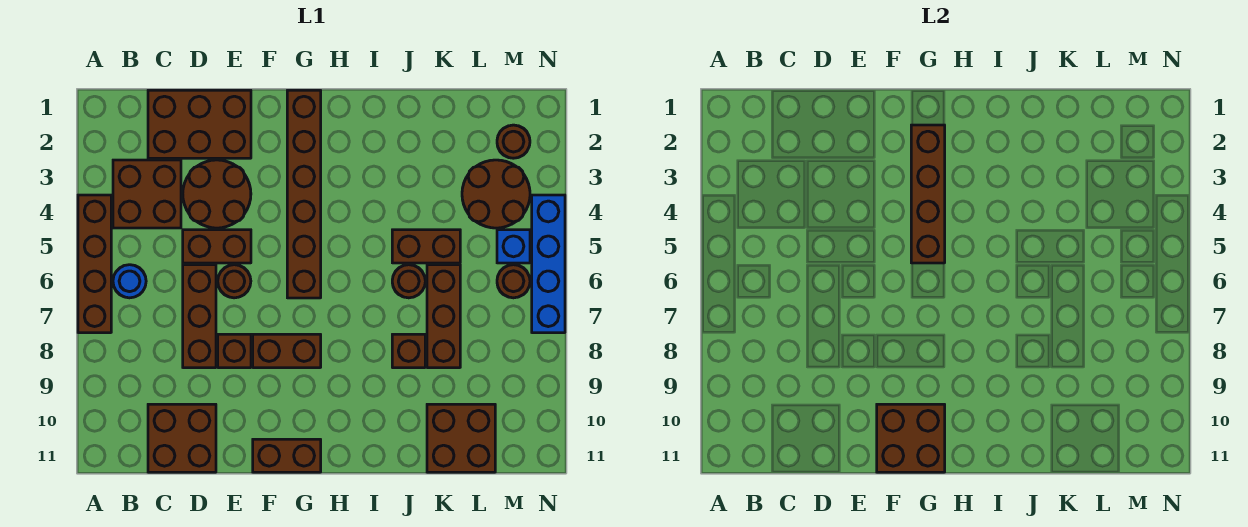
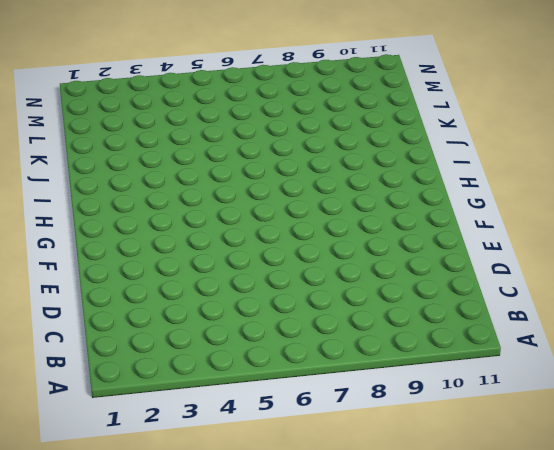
none -> brown brick A4:A7 level 1
none -> brown brick B3:C4 level 1
none -> blue round brick B6 level 1

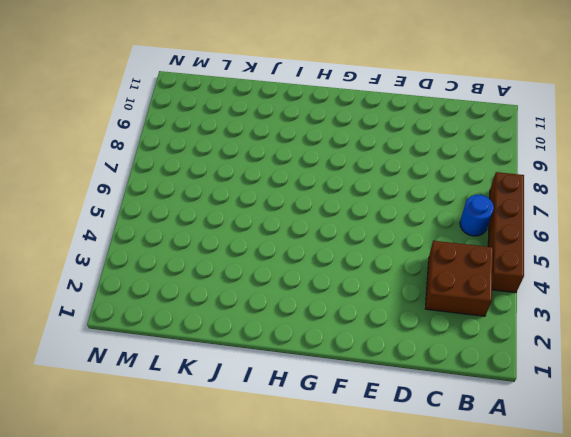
none -> brown brick C1:E2 level 1
none -> brown brick C10:D11 level 1
none -> brown round brick D3:E4 level 1

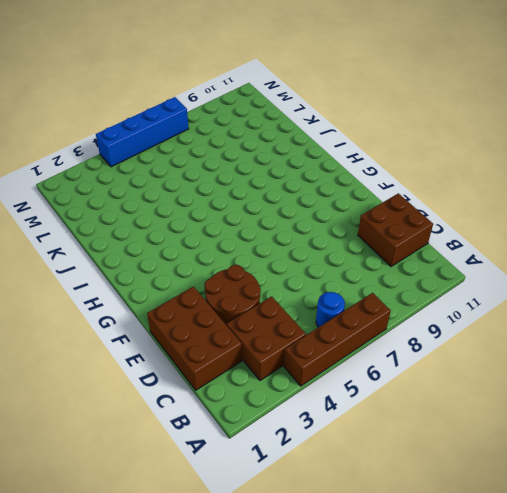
none -> brown brick D5:E5 level 1
none -> brown brick D6:D8 level 1
none -> brown round brick E6 level 1

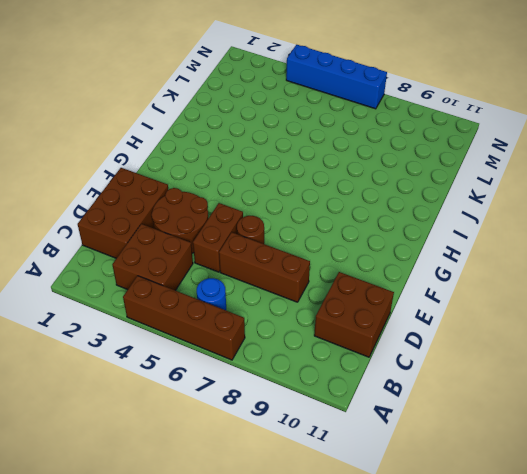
none -> brown brick E8 level 1
none -> brown brick F8:G8 level 1
none -> brown brick F11:G11 level 1

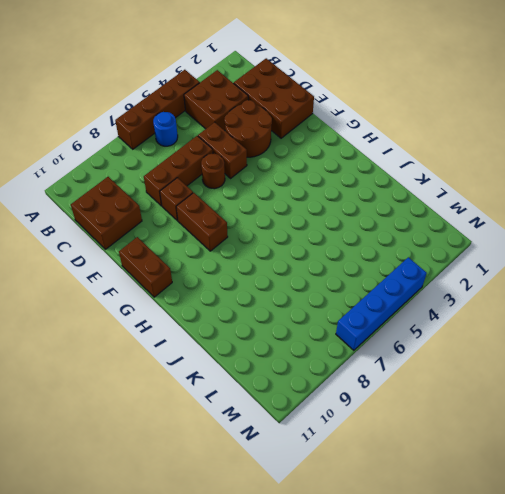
none -> brown brick G1:G6 level 1
none -> brown brick J5:K5 level 1
none -> brown round brick J6 level 1

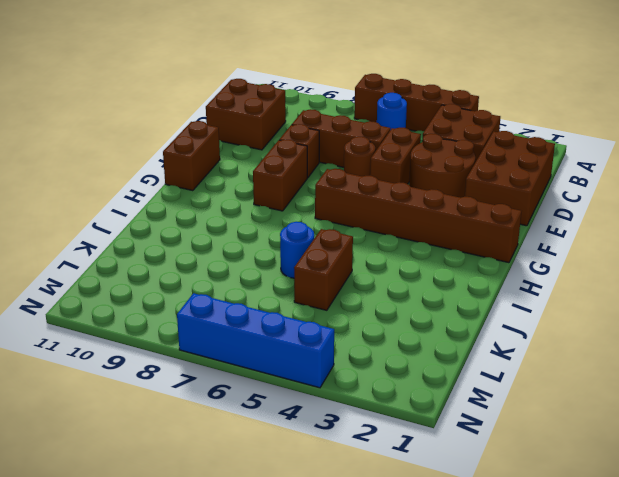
blue round brick J6 level 1 -> brown round brick J6 level 1
none -> brown brick J8 level 1
none -> brown brick K6:K8 level 1
none -> brown brick K10:L11 level 1

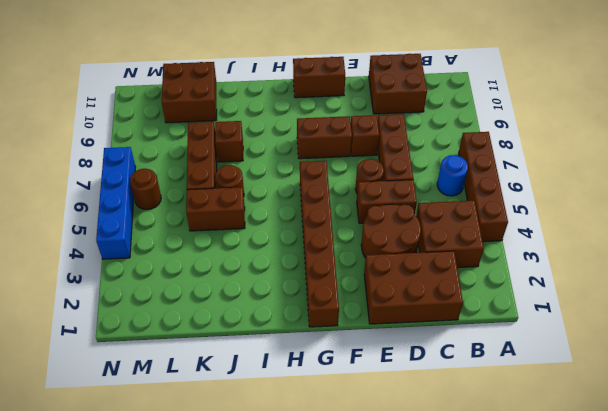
none -> brown round brick L3:M4 level 1
none -> brown round brick M2 level 1
none -> blue brick M5 level 1

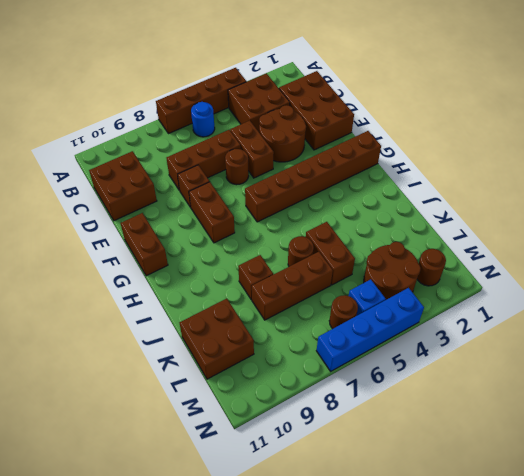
none -> brown brick F10:G11 level 2
none -> brown brick G2:G5 level 2

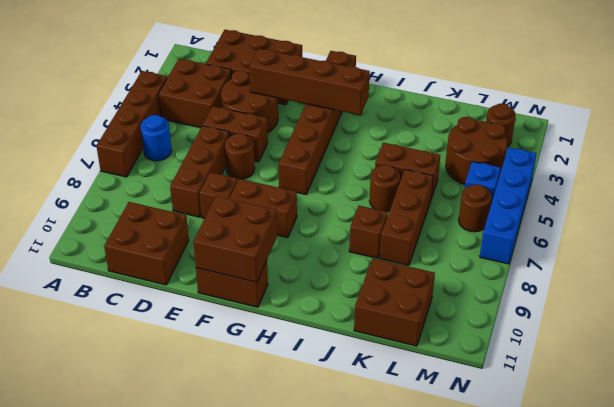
brown brick E3:H3 level 2 -> brown brick G2:G5 level 2

